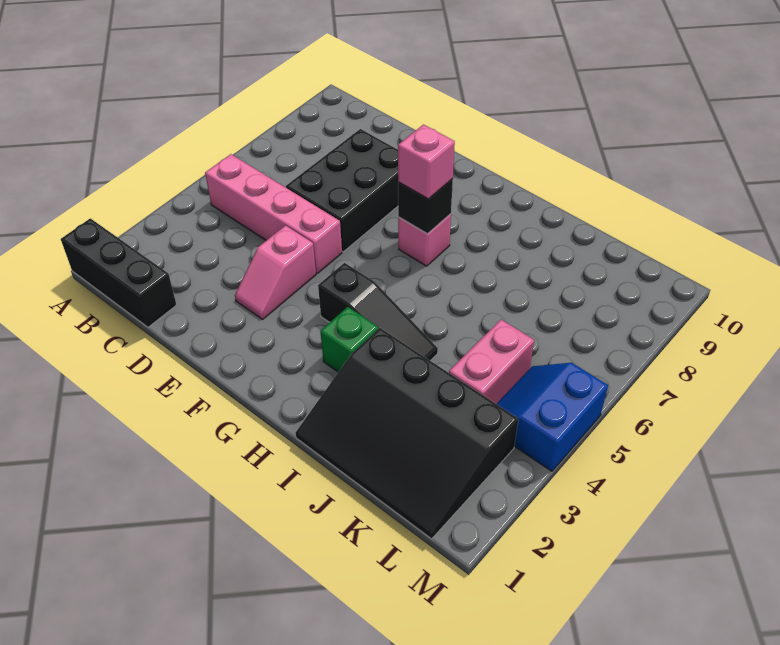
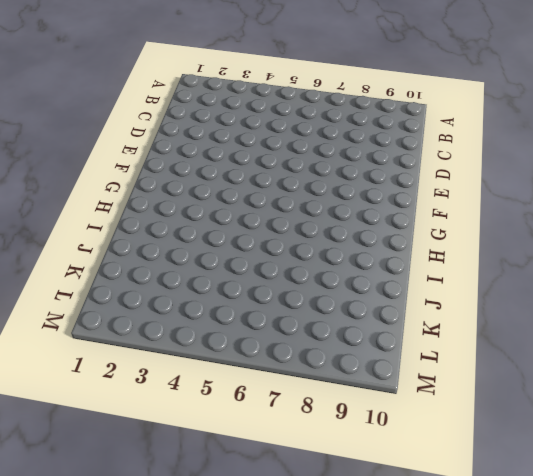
none -> black brick A1:C1 level 1
none -> pink brick B5:E5 level 1
none -> black brick D6:E8 level 1

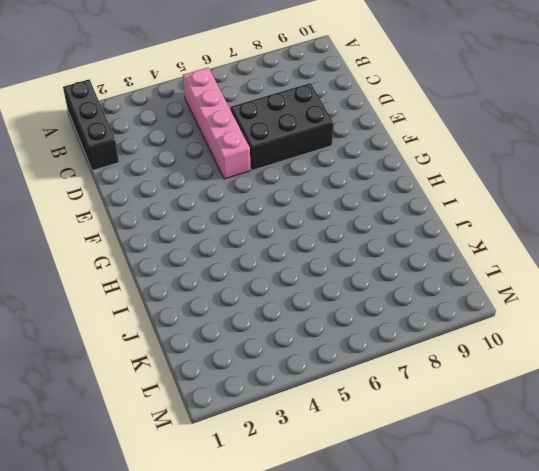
none -> pink slope E3:E4 level 1 top 4
none -> black slope G4:I4 level 1 top G
none -> pink brick G7 level 1

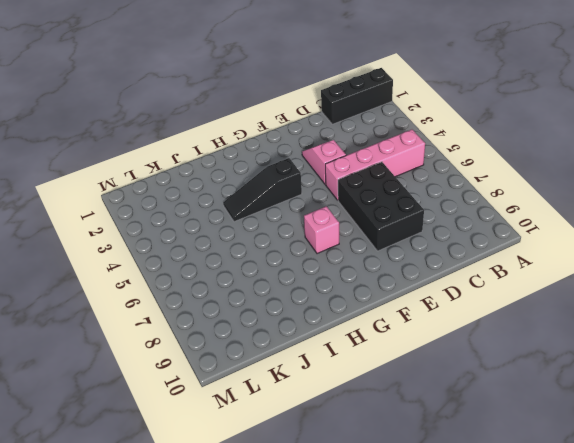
none -> green brick H3 level 1
none -> black slope I1:L3 level 1 top 3
none -> pink brick K4:K5 level 1

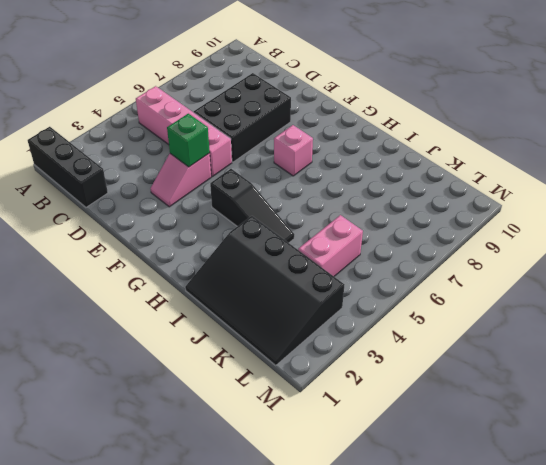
green brick E4 level 2 -> green brick H3 level 1
none -> blue slope L4:M5 level 1 top M
none -> black brick G7 level 2
none -> pink brick G7 level 3

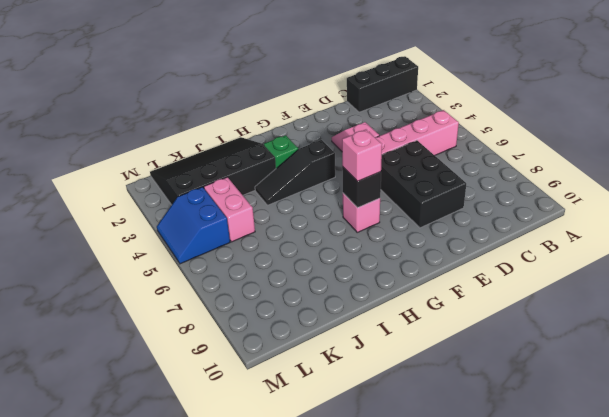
blue slope L4:M5 level 1 top L -> blue slope L4:M5 level 1 top M

